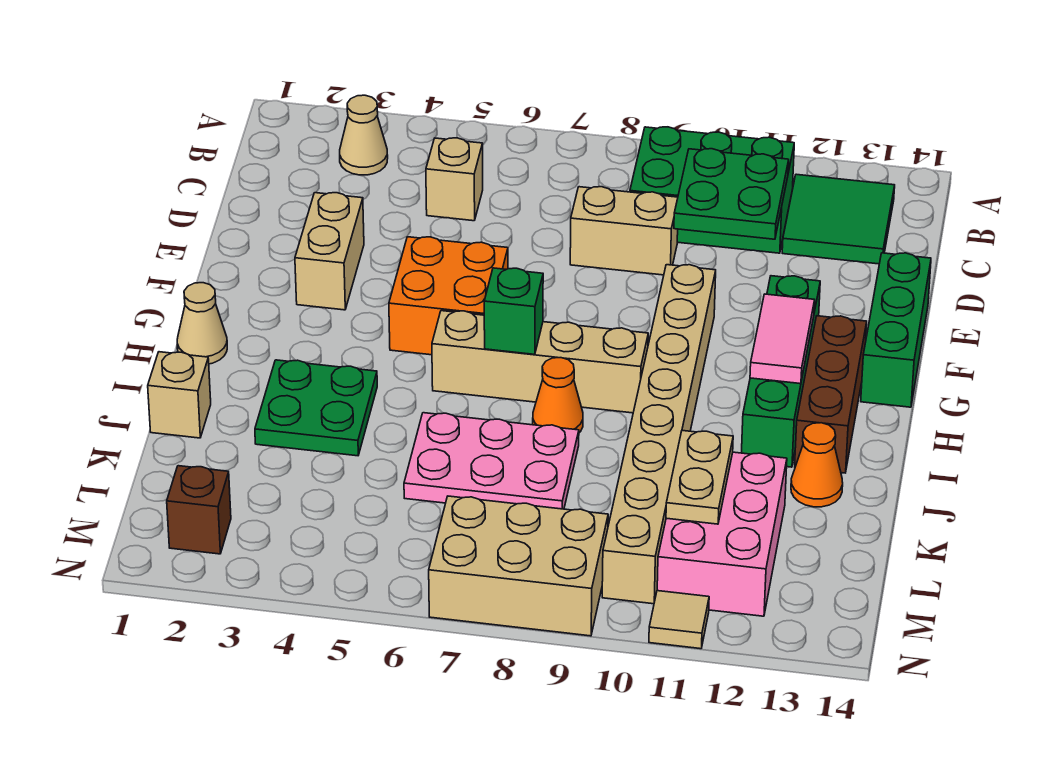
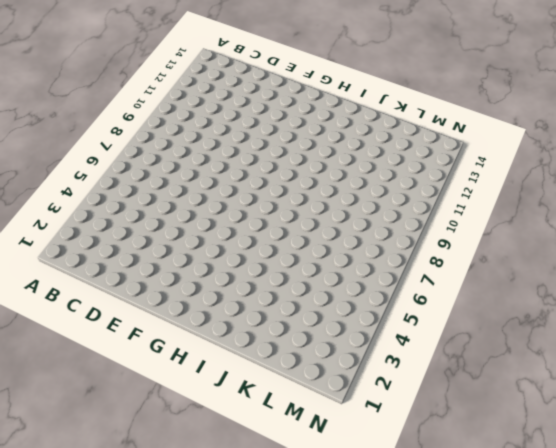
none -> tan cone B3 level 1
none -> green brick B9:C11 level 1
none -> green tile B12:C13 level 1

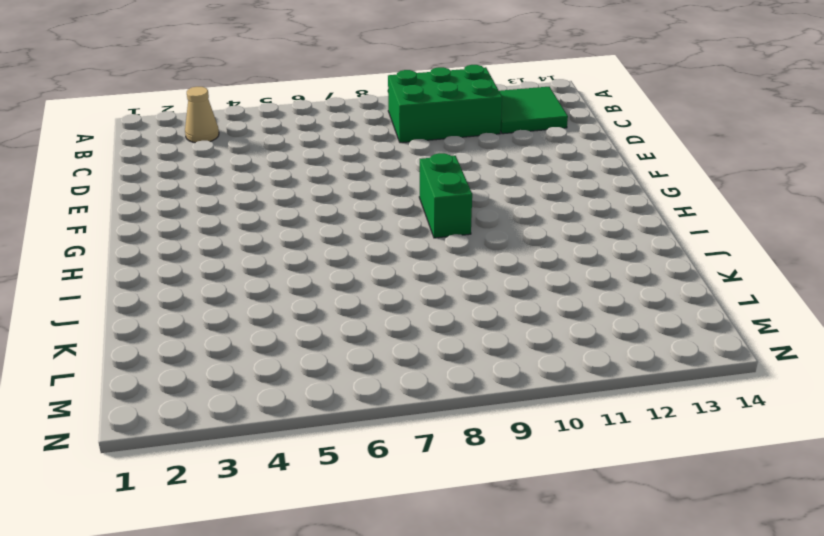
green brick G9:H9 level 1 -> tan brick H6:H9 level 1
none -> tan brick C5 level 1
none -> tan brick D8:D9 level 1
none -> tan brick E3:F3 level 1

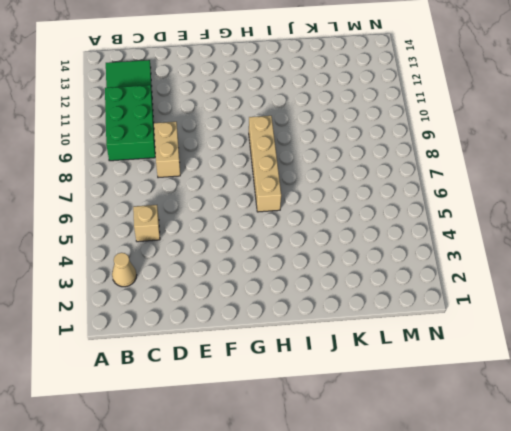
none -> tan brick E3:F3 level 1
none -> green brick E14:G14 level 1
none -> orange brick F5:G6 level 1

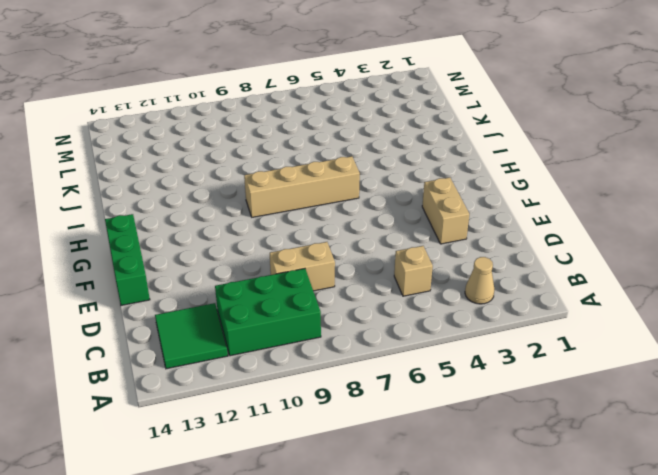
none -> orange brick F5:G6 level 1
none -> tan brick F10:M10 level 1
none -> green brick F12:I12 level 1

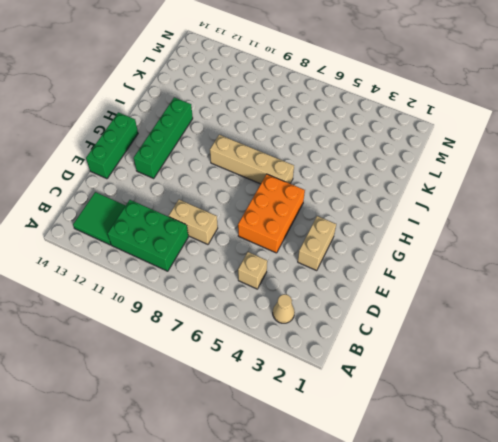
orange brick E5:G6 level 1 -> orange brick F5:G6 level 1
none -> tan brick F10:M10 level 1
none -> brown brick G13:I13 level 1
none -> tan cone H1 level 1

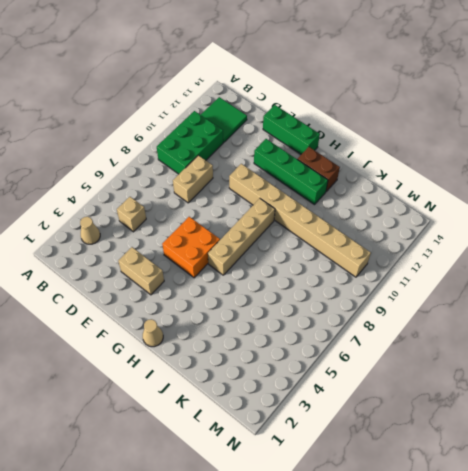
brown brick H13:I13 level 1 -> brown brick G13:I13 level 1
none -> green plate I3:J4 level 1
none -> orange cone I8 level 1
none -> tan brick J1 level 1

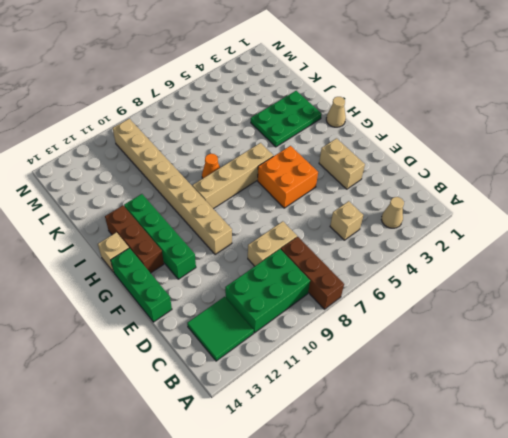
brown brick A8:C8 level 1 -> none
tan brick H14 level 1 -> tan brick J1 level 1
green plate I2:J4 level 1 -> green plate I3:J4 level 1
none -> pink plate J6:K8 level 1
none -> orange cone J13 level 1
none -> pink brick K11:M12 level 1

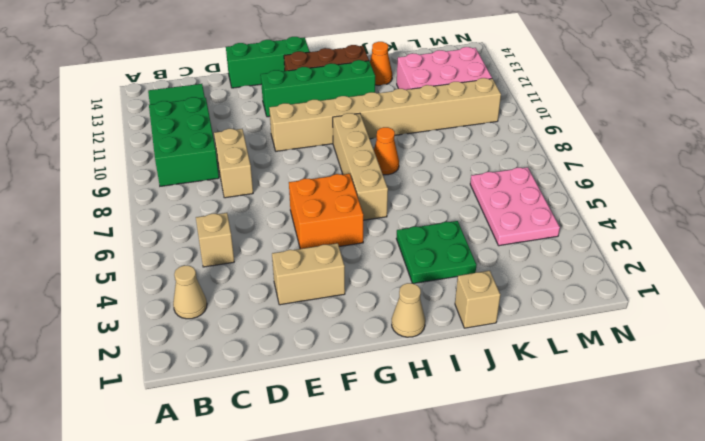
pink plate L4:M6 level 1 -> pink plate J6:K8 level 1
none -> brown brick M2 level 1
none -> tan brick M7:N9 level 1
none -> tan tile N11 level 1

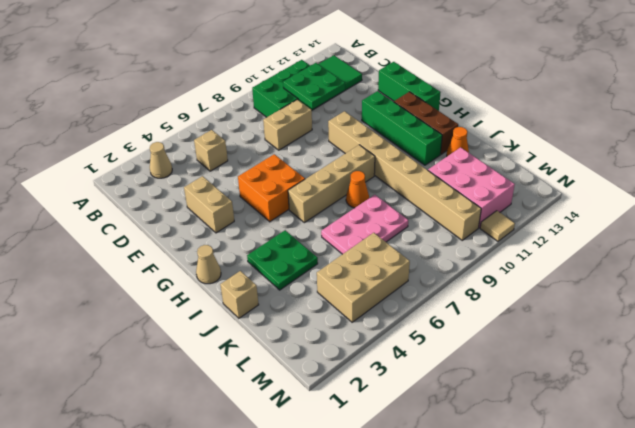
tan brick L4:M6 level 1 -> tan brick M7:N9 level 1
none -> brown brick M2 level 1
none -> pink tile G12:H12 level 2
none -> green brick H7 level 2

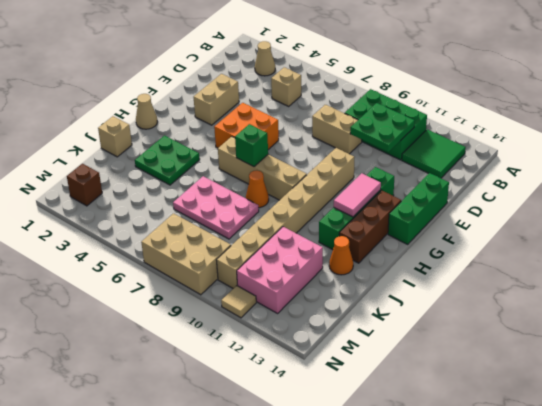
none -> tan plate K11:L11 level 2

